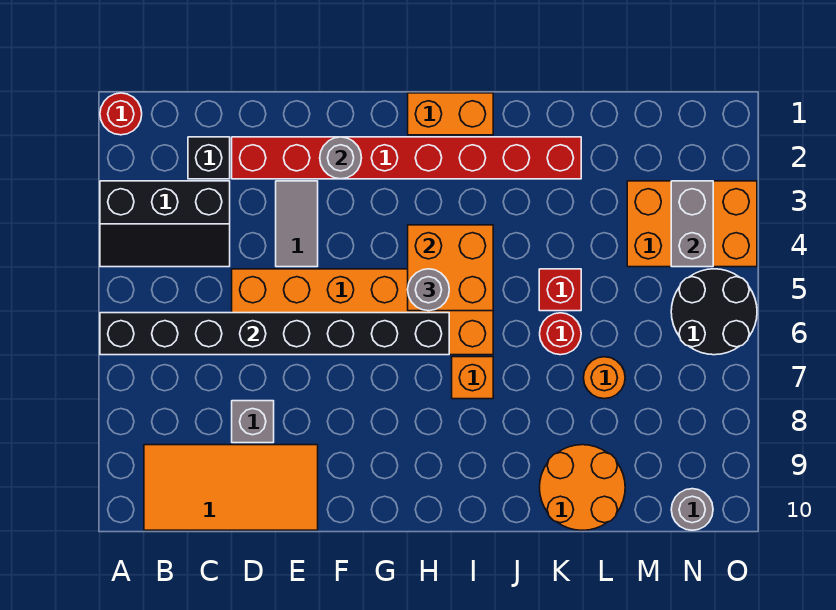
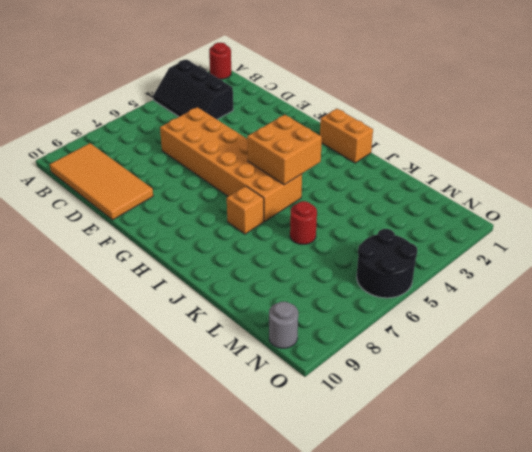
none -> black brick C2 level 1
none -> red brick D2:K2 level 1
none -> grey brick D8 level 1

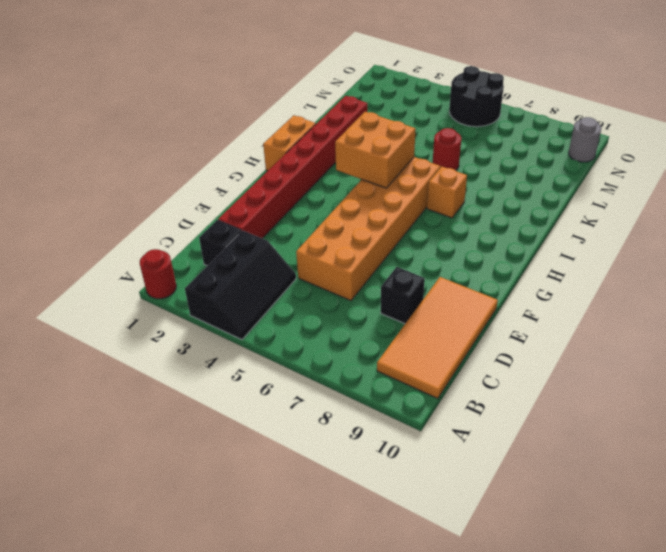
black brick D8 level 1 -> grey brick D8 level 1
none -> grey tile E3:E4 level 1
none -> red brick K5 level 1
none -> orange round brick K9:L10 level 1

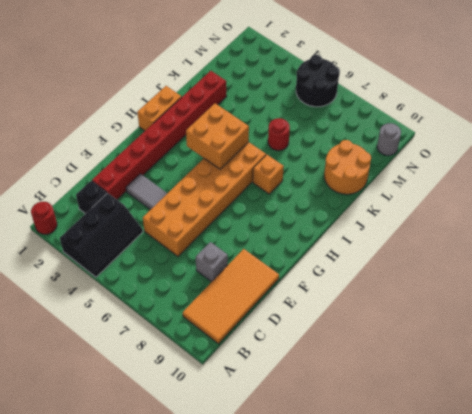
none -> red brick K5 level 1
none -> orange round brick L7 level 1
none -> orange brick M3:O4 level 1

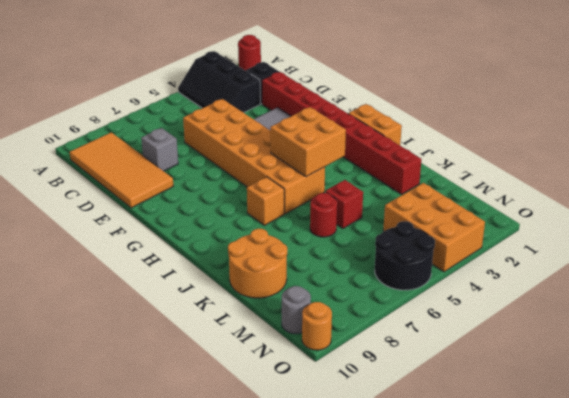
orange round brick O10 level 1 -> orange round brick L7 level 1
none -> black brick A6:H6 level 2
none -> grey round brick F2 level 2
none -> grey brick N3:N4 level 2

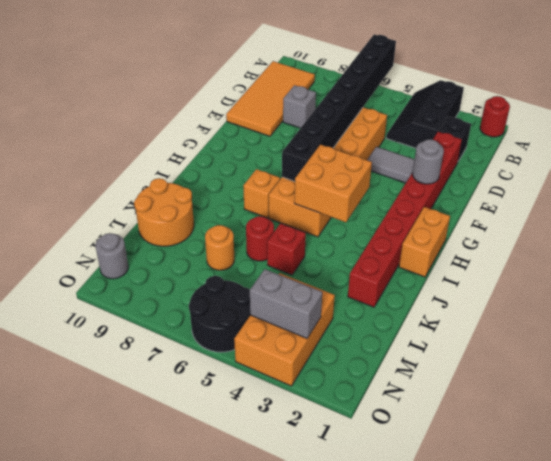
none -> grey round brick H5 level 3

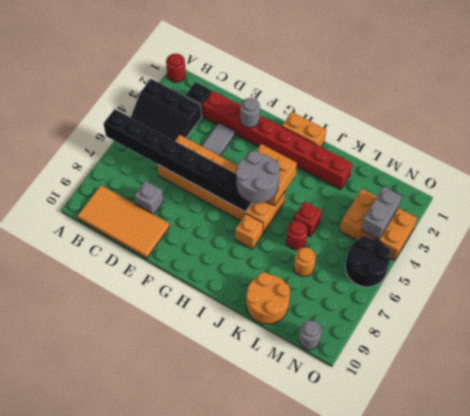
grey round brick H5:I6 level 3 -> grey round brick H5 level 3

